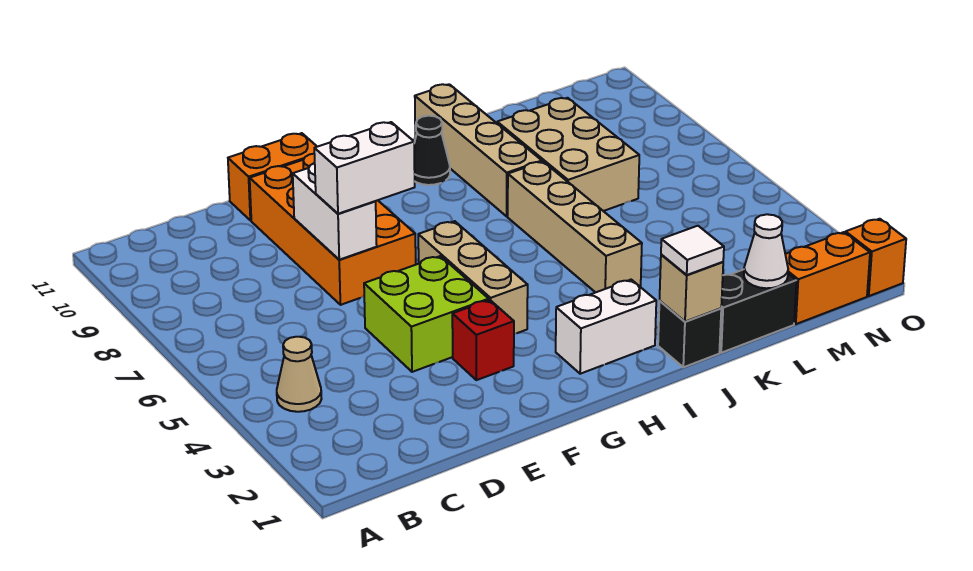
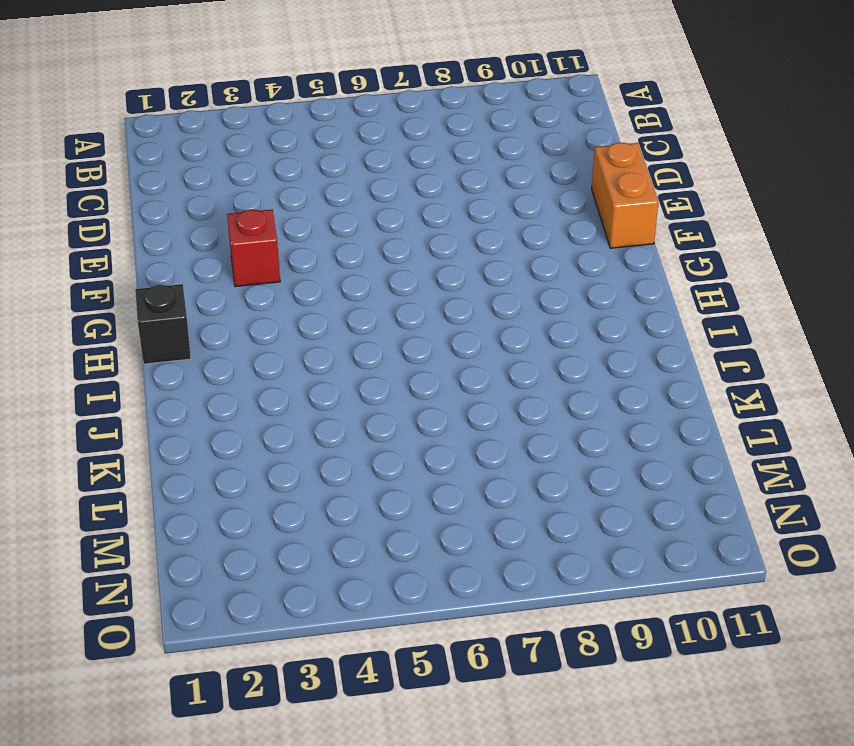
black brick H1 level 1 -> black brick J1 level 1
none -> tan cone B4 level 1
none -> lime brick E4:F5 level 1
none -> orange brick E7:F10 level 1

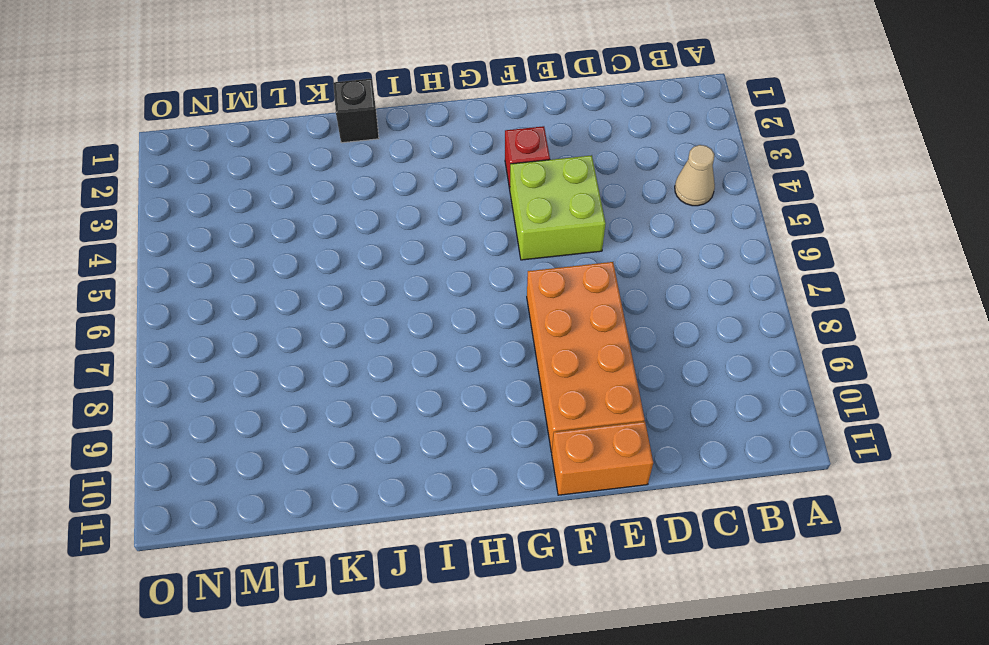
none -> tan brick G4:G6 level 1
none -> white brick H2:I2 level 1
none -> black cone I10 level 1

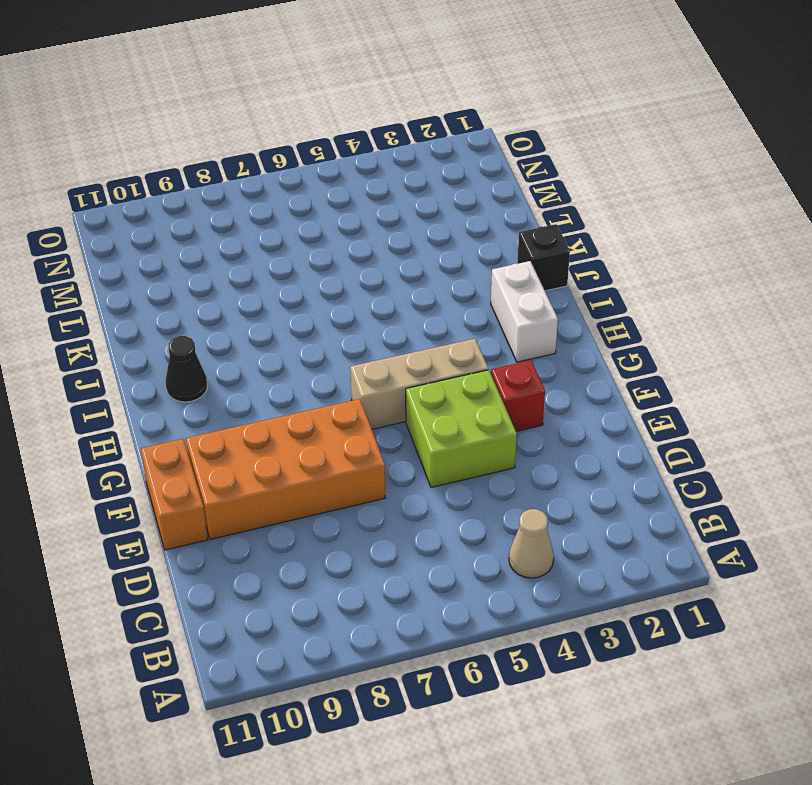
none -> tan brick J4:J7 level 1
none -> tan brick J8:J11 level 1
none -> black brick K1:L1 level 1

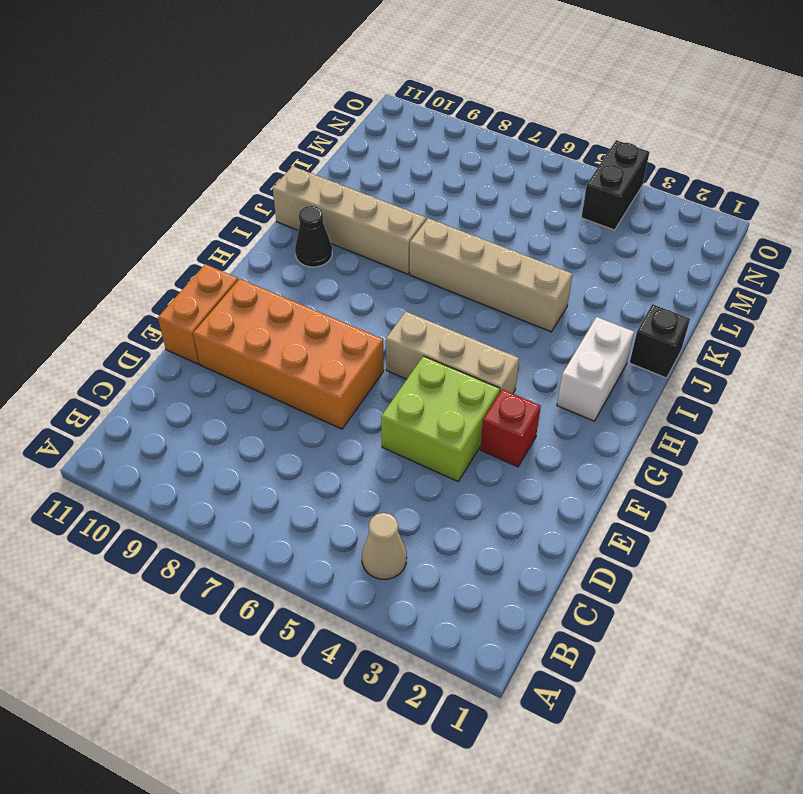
black brick N4:O4 level 1 -> black brick K1:L1 level 1
none -> tan brick K7:L9 level 1
none -> orange brick M1:N1 level 1
none -> orange brick O1 level 1

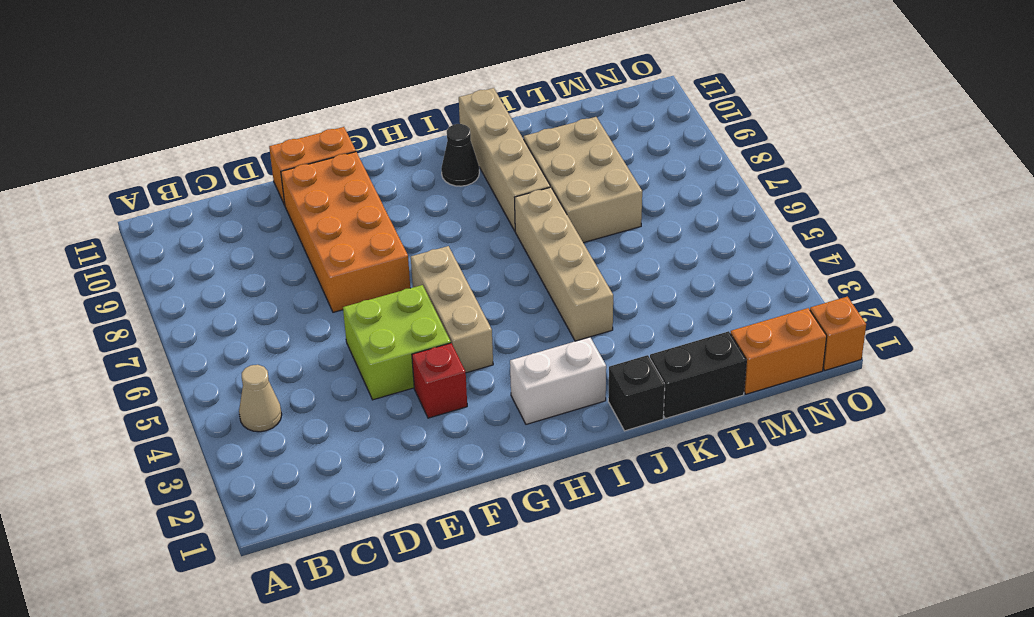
none -> white brick E7:E8 level 2
none -> tan brick J1 level 2
none -> white cone L1 level 2

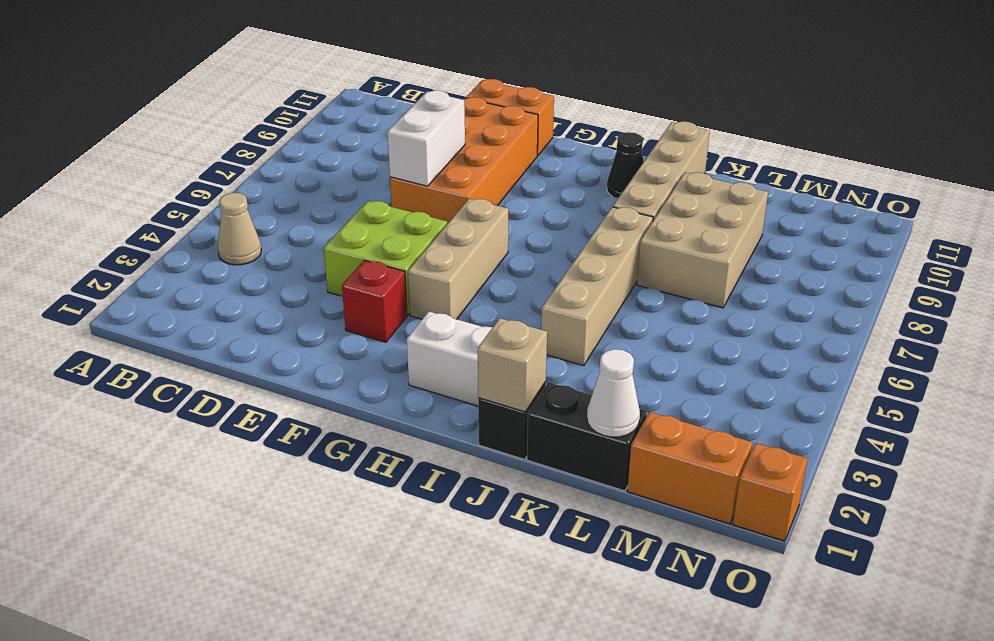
none -> white brick E7:F7 level 3
none -> white tile J1 level 3

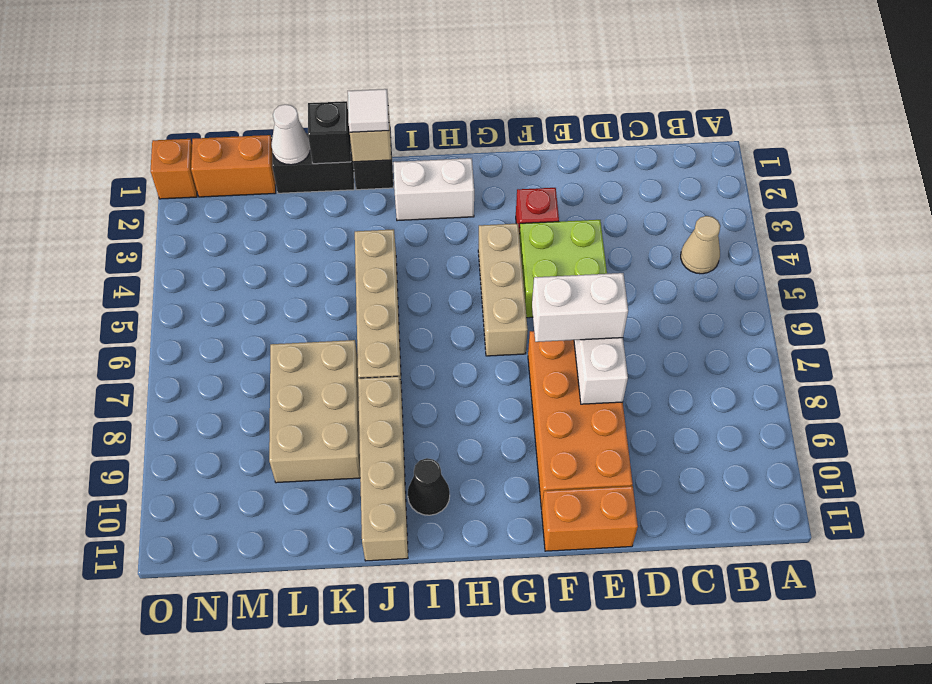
black brick K1 level 2 -> none

